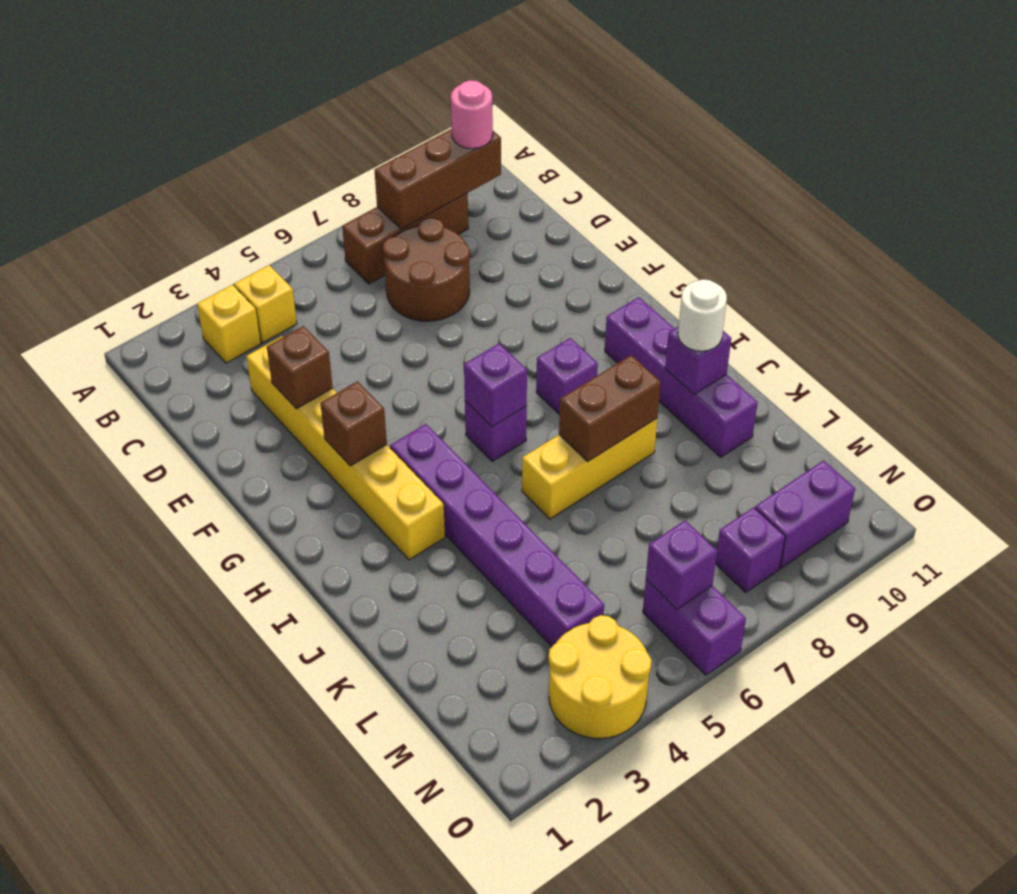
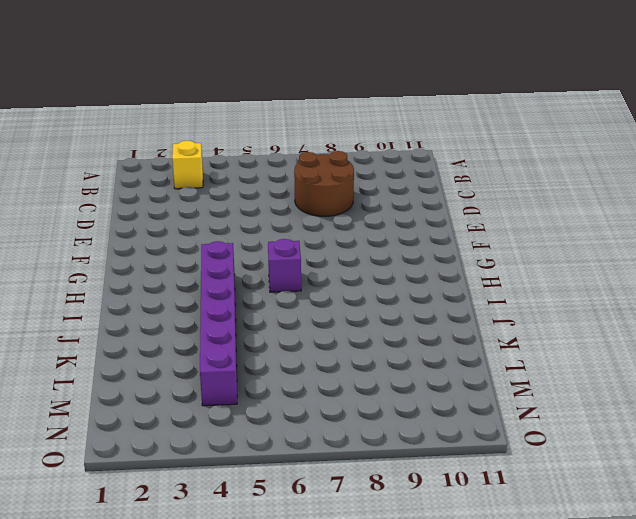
none -> yellow brick B4 level 1
none -> brown brick B7:B9 level 1
none -> yellow brick D3:I3 level 1

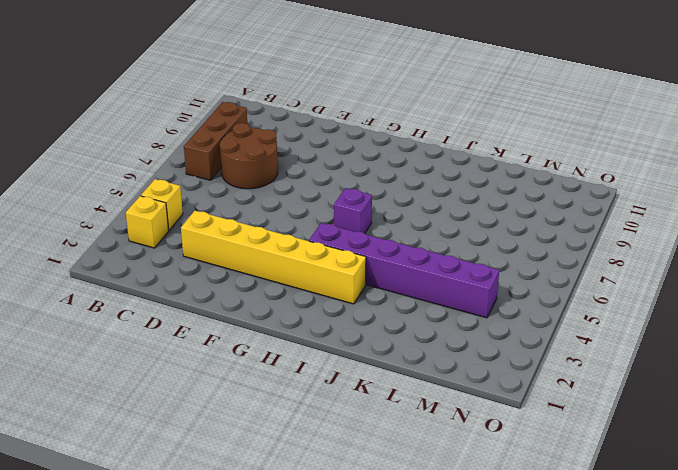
none -> purple brick H8 level 1
none -> purple brick H10:K10 level 1
none -> yellow brick J6:J8 level 1

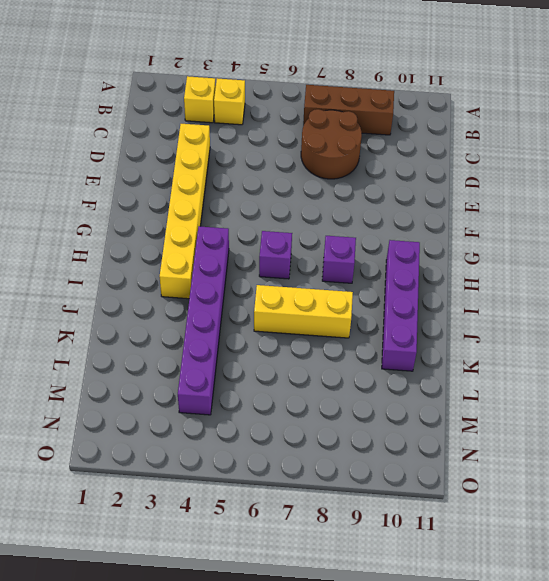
none -> yellow round brick N3:O4 level 1
none -> purple brick N6:O6 level 1
none -> purple brick N8 level 1

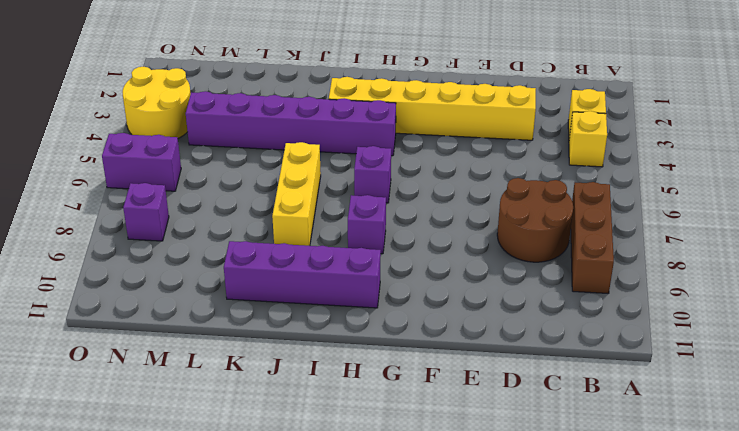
none -> purple brick N9:N10 level 1
none -> brown brick B8:B10 level 2
none -> brown brick E3 level 2

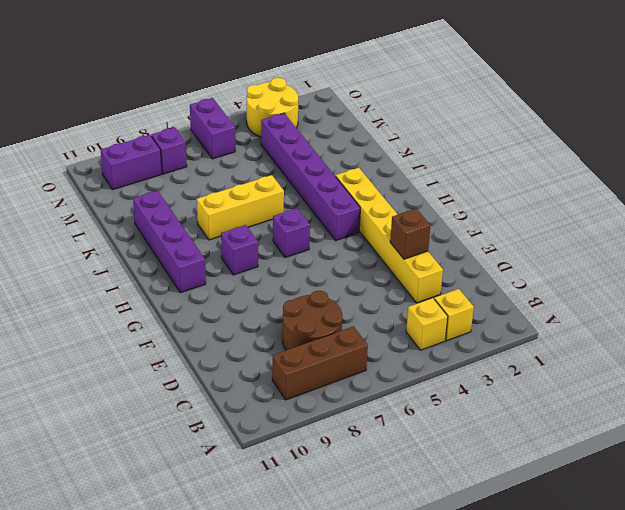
none -> brown brick B8:B10 level 2
none -> brown brick G3 level 2
none -> purple brick H6 level 2

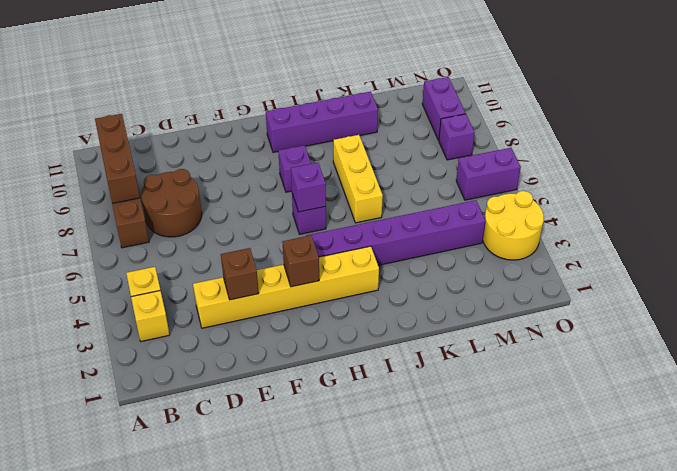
none -> brown brick J7:J8 level 2
none -> purple brick J10 level 2
none -> purple brick N6 level 2

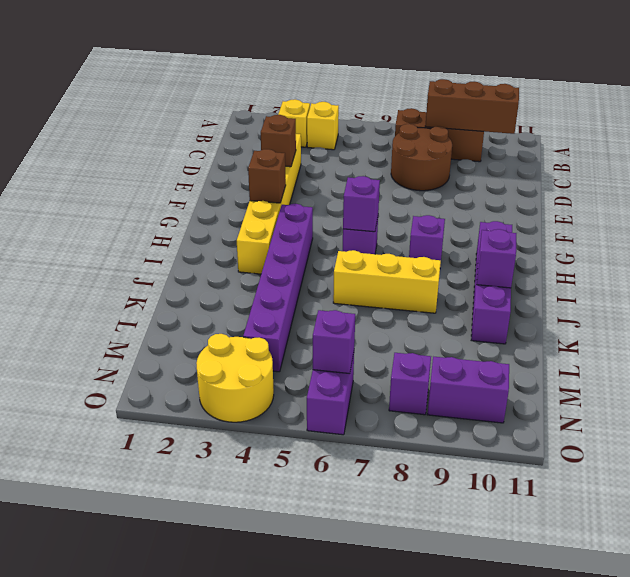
none -> brown brick J7:J8 level 2
none -> pink round brick B10 level 3
none -> white round brick J10 level 3

